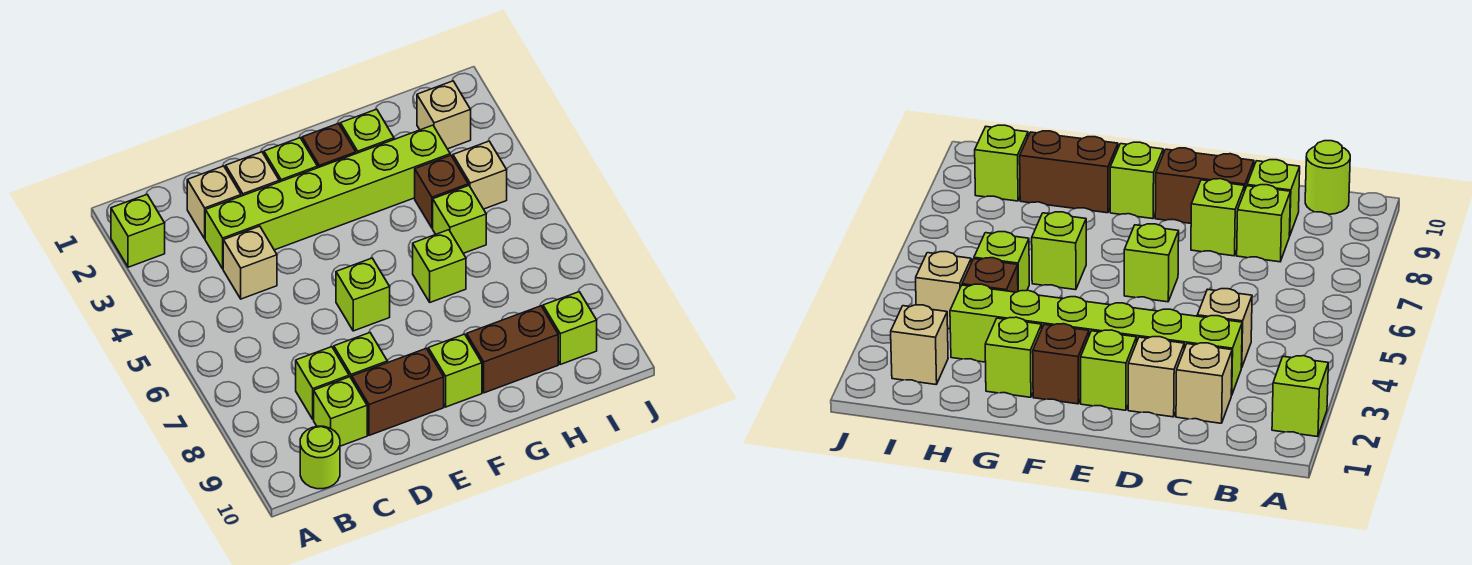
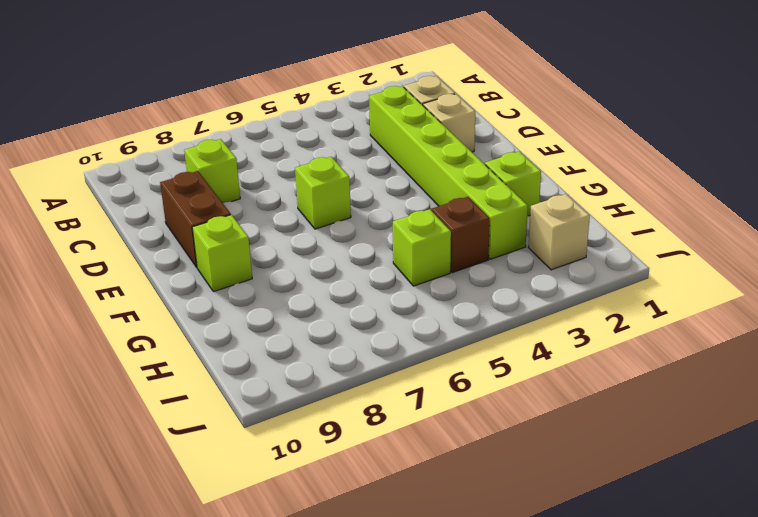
none -> lime brick A2 level 1
none -> lime round brick B10 level 1
none -> tan brick C4 level 1

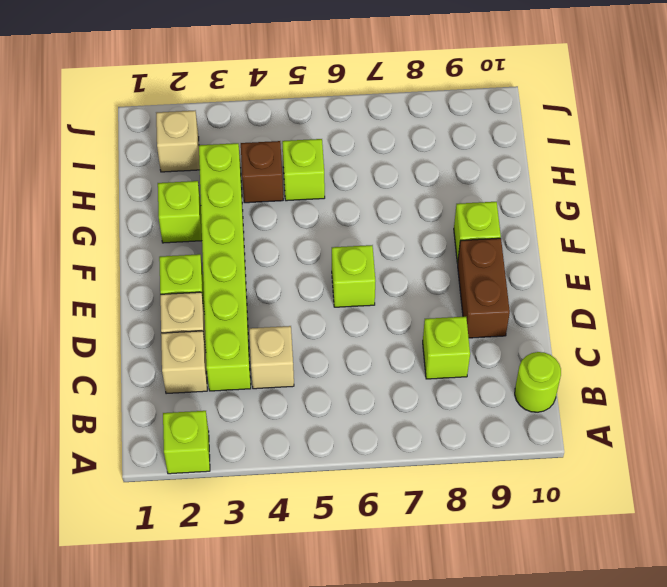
none -> lime brick C9 level 1
none -> lime brick D8 level 1
none -> brown brick F2 level 1

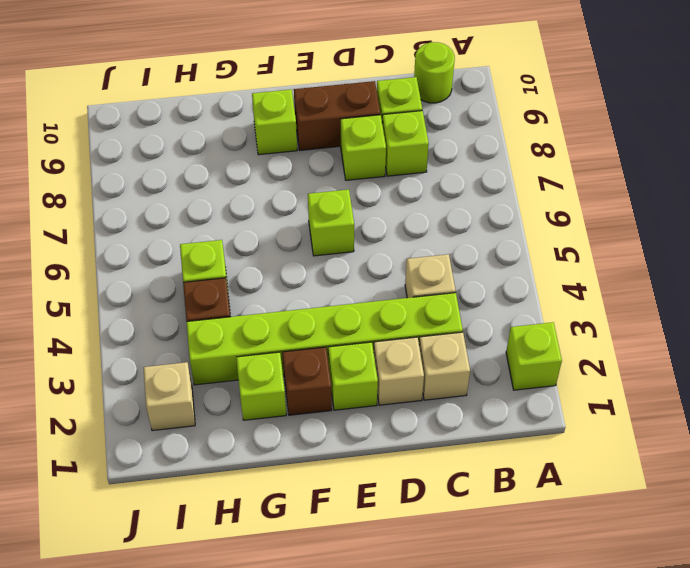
none -> lime brick G6 level 1
none -> brown brick G9:H9 level 1
none -> tan brick I4 level 1

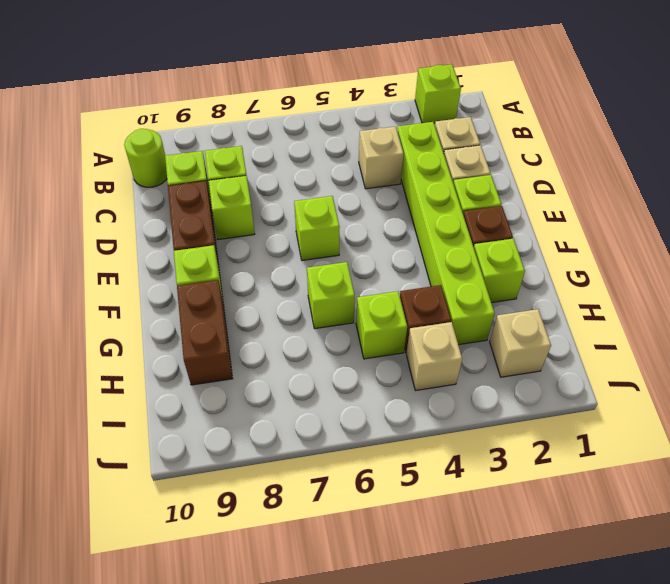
none -> lime brick I9 level 1

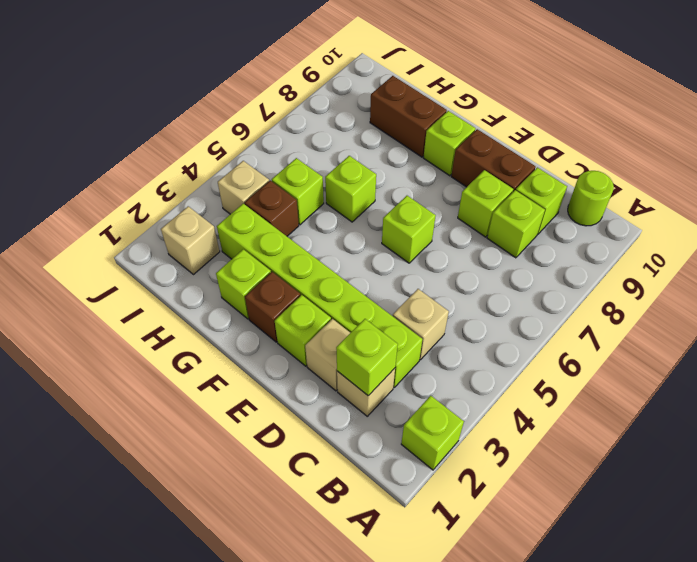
lime brick C2 level 2 -> lime brick I9 level 1

